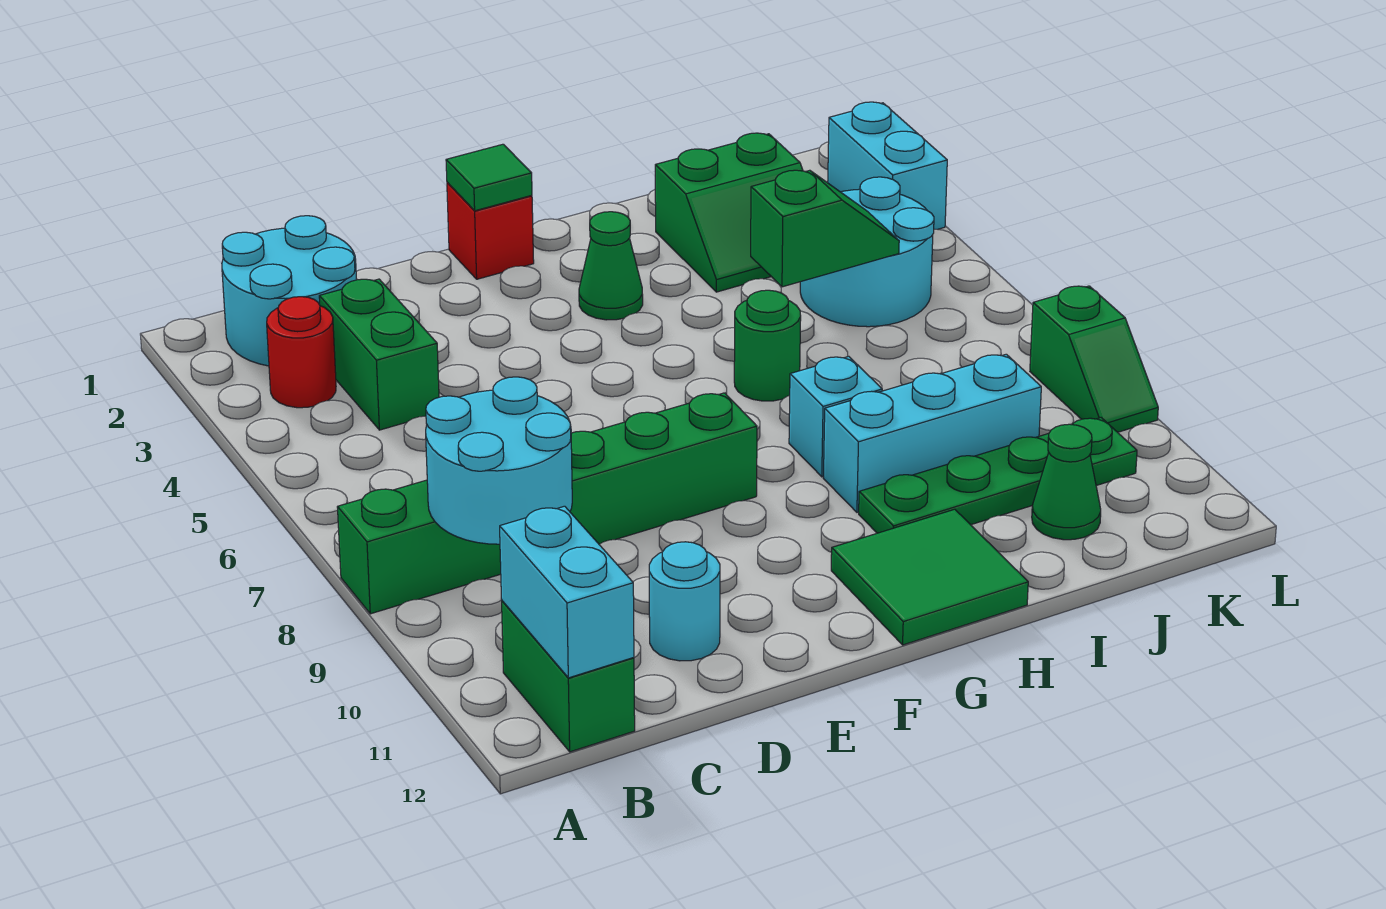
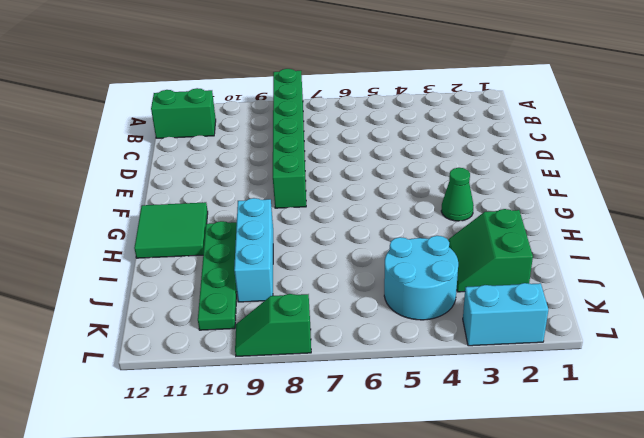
none -> cyan round brick B1:C2 level 1
none -> red round brick B3 level 1
none -> green brick C3:C4 level 1

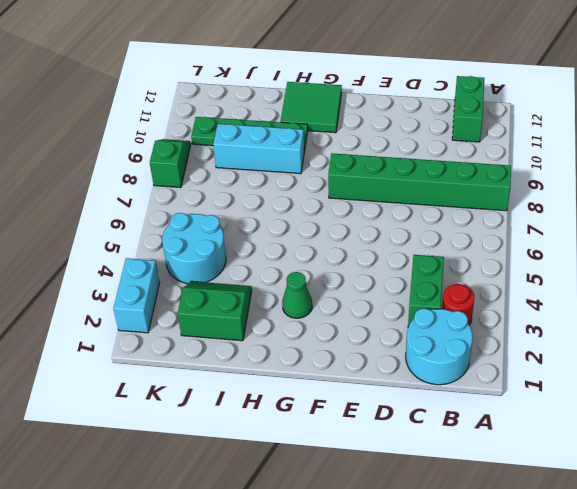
none -> cyan round brick D11 level 1
none -> red brick F1 level 1
none -> green round brick H6 level 1

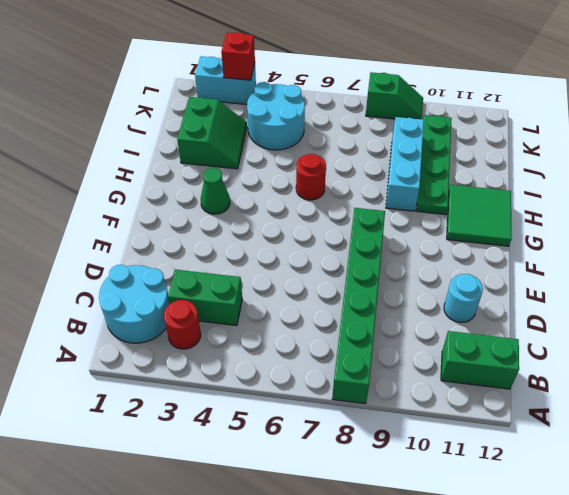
red round brick H6 level 1 -> green round brick H6 level 1
red brick L3 level 2 -> red brick F1 level 1
none -> cyan brick H8 level 1
none -> green cone J11 level 1
none -> cyan round brick B8:C9 level 2

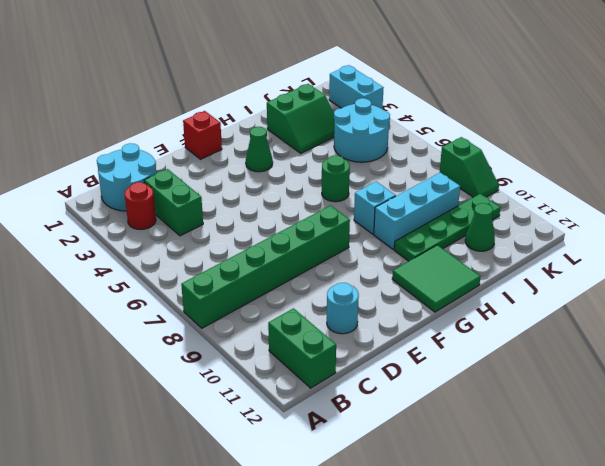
none -> cyan round brick B8:C9 level 2
none -> cyan brick B11:B12 level 2
none -> green tile F1 level 2

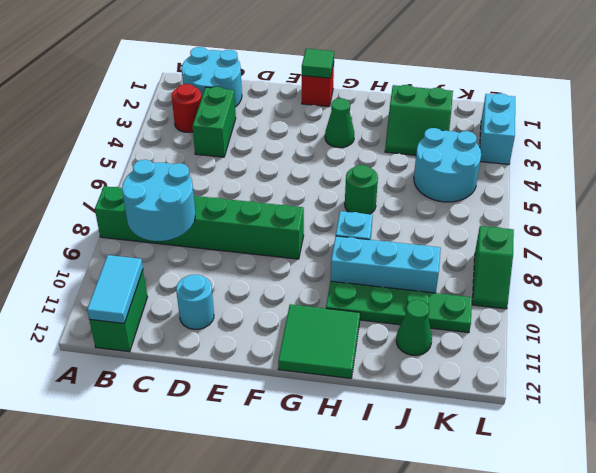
cyan tile B11:B12 level 2 -> cyan brick B11:B12 level 2
none -> green slope I5:J5 level 2 top I

